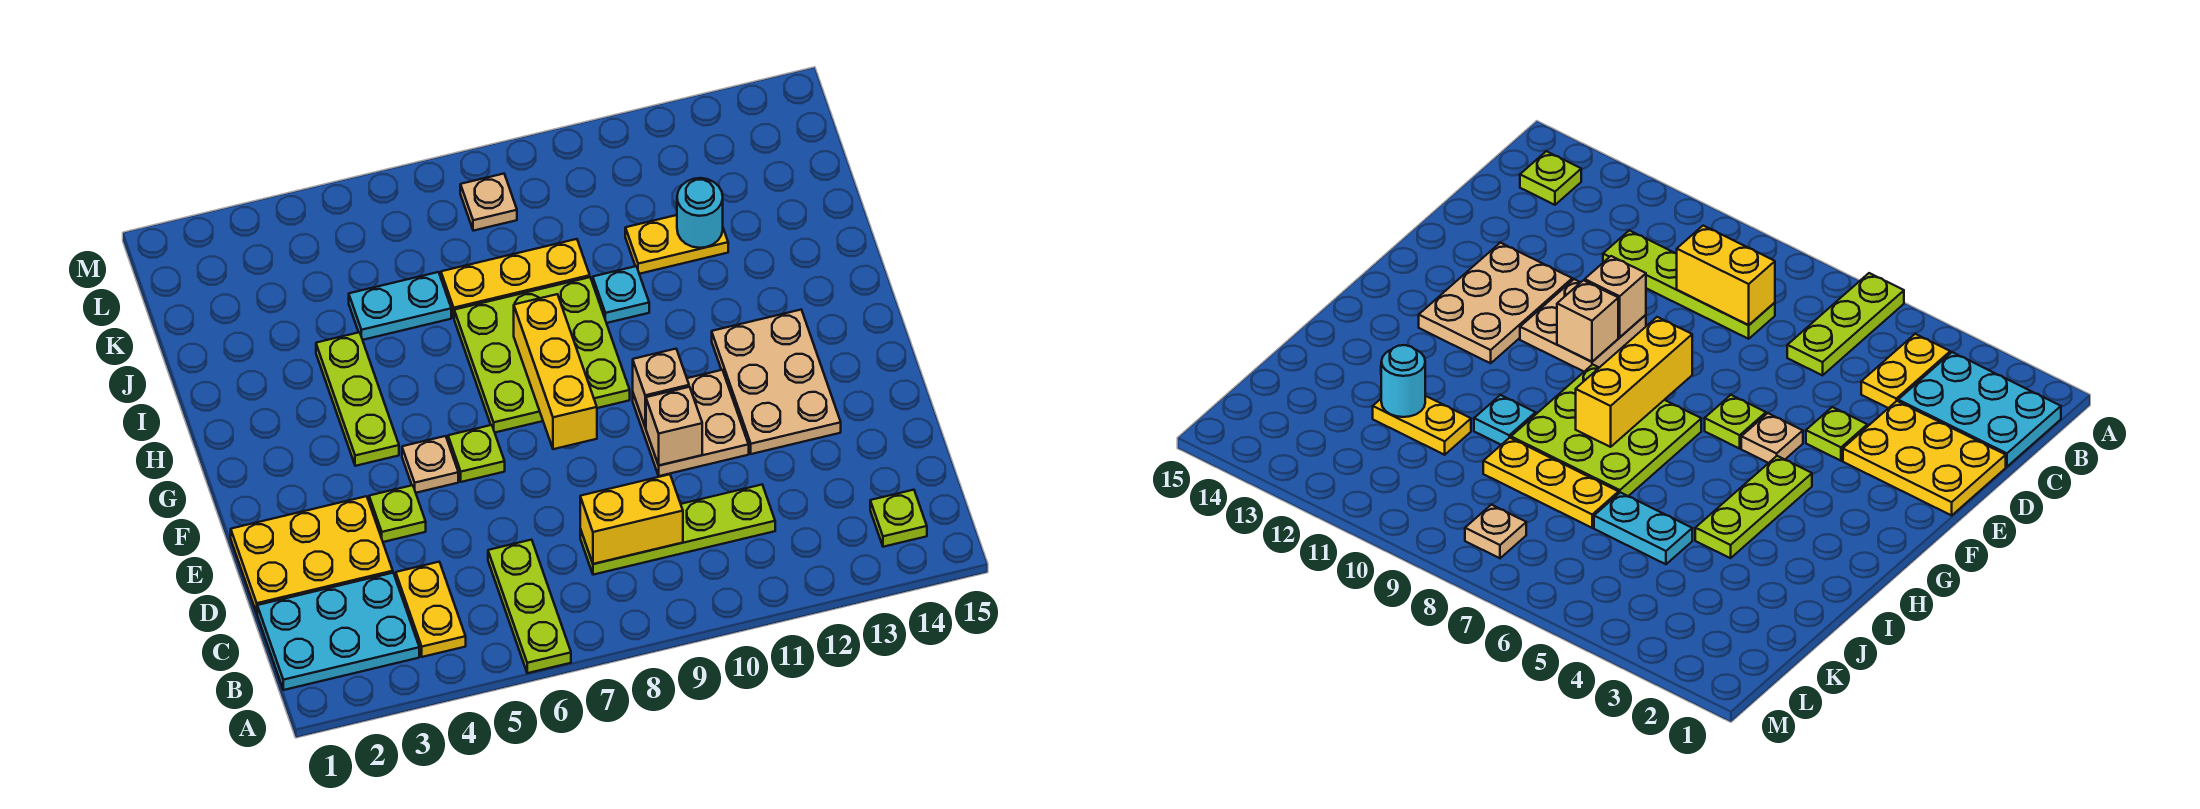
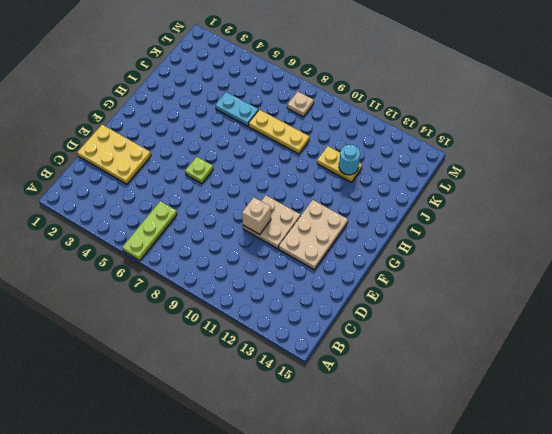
none -> cyan plate B1:C3 level 1
none -> yellow plate B4:C4 level 1
none -> lime plate B14 level 1

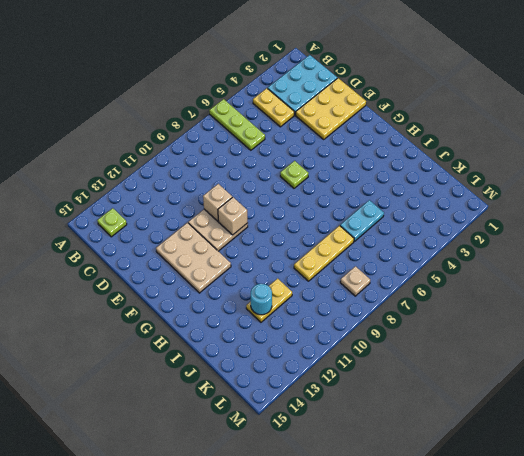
none -> lime plate C8:C11 level 1
none -> lime plate E4 level 1
none -> tan plate F5 level 1

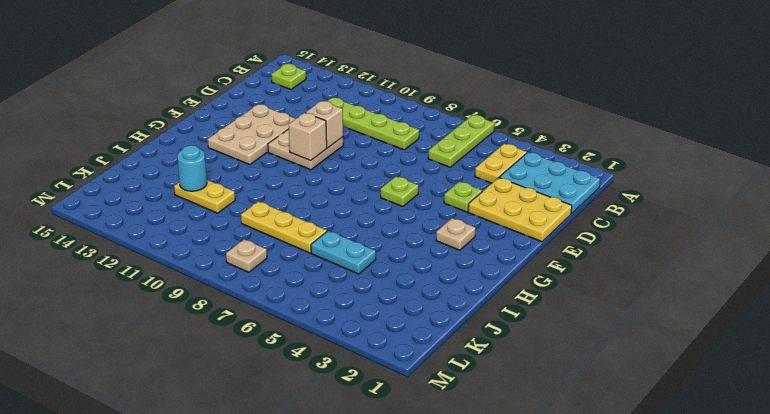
tan plate G3 level 1 -> tan plate F5 level 1
none -> lime plate G4:I4 level 1
none -> lime plate G7:I9 level 1
none -> cyan plate I10 level 1

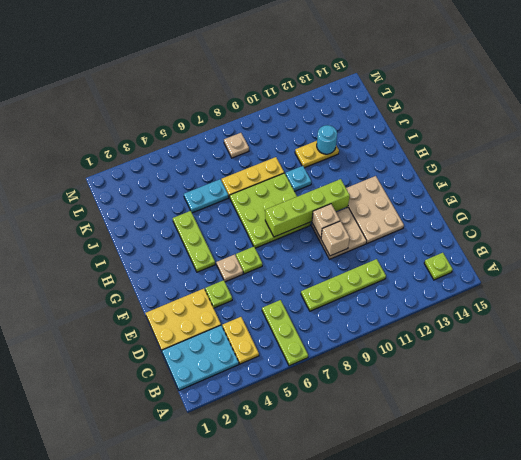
lime brick G8:G11 level 2 -> yellow brick F8:H8 level 2
none -> yellow brick C8:C9 level 2

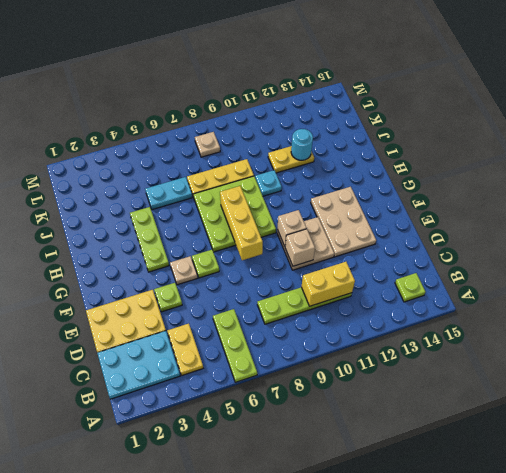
yellow brick C10:C11 level 2 -> yellow brick C8:C9 level 2

